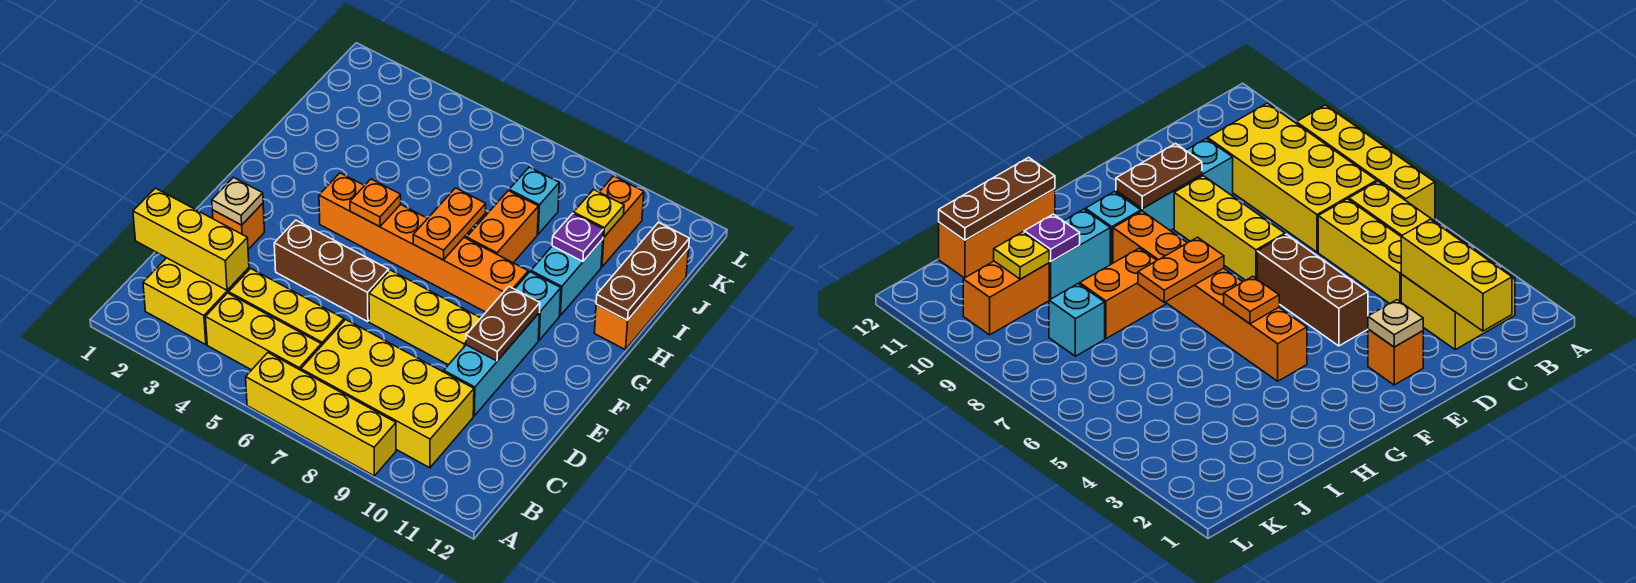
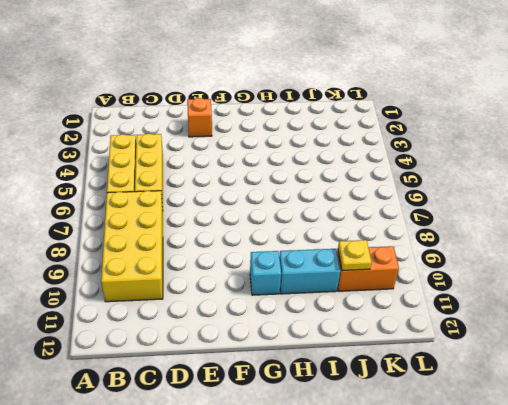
none -> yellow brick A6:A9 level 1
none -> yellow brick B2:C3 level 1
none -> cyan brick D10:F10 level 1

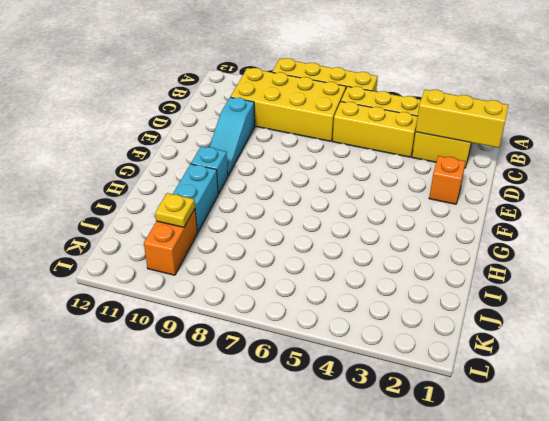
cyan slope D10:F10 level 1 top D -> cyan brick D10:F10 level 1
none -> brown brick E4:E6 level 1
none -> yellow brick E7:E9 level 1
none -> orange brick G4:G9 level 1

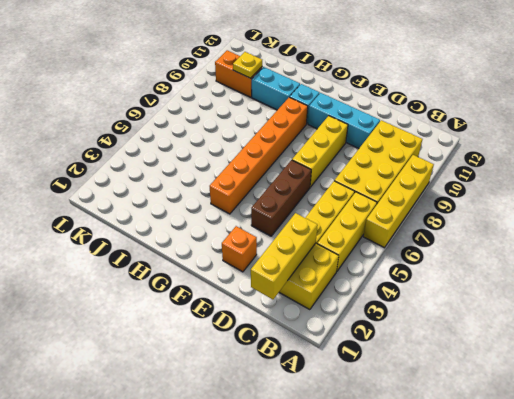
none -> orange brick H8:I8 level 1
none -> orange brick H12:J12 level 1
none -> cyan brick J8 level 1

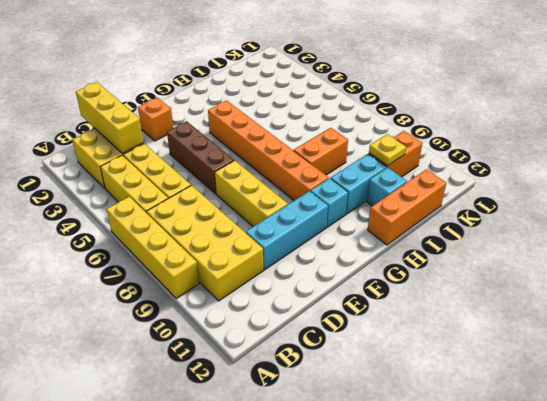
cyan brick I11 level 1 -> cyan brick J8 level 1
none -> tan plate E2 level 2
none -> brown plate E10:F10 level 2
none -> orange plate G5 level 2

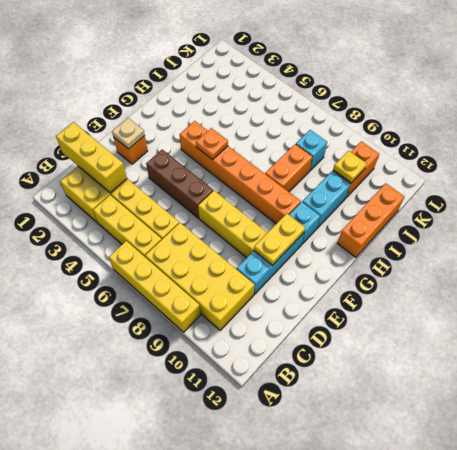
yellow plate E10:F10 level 2 -> brown plate E10:F10 level 2
none -> orange plate G7:H7 level 2
none -> brown plate H12:J12 level 2
none -> purple plate I10 level 2

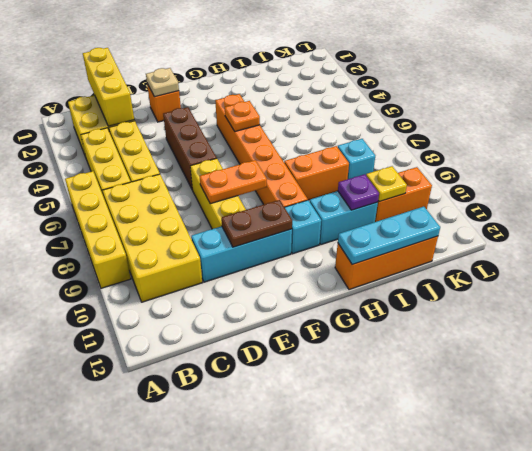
orange plate E8:F8 level 2 -> orange plate G7:H7 level 2
cyan plate H12:J12 level 2 -> brown plate H12:J12 level 2

